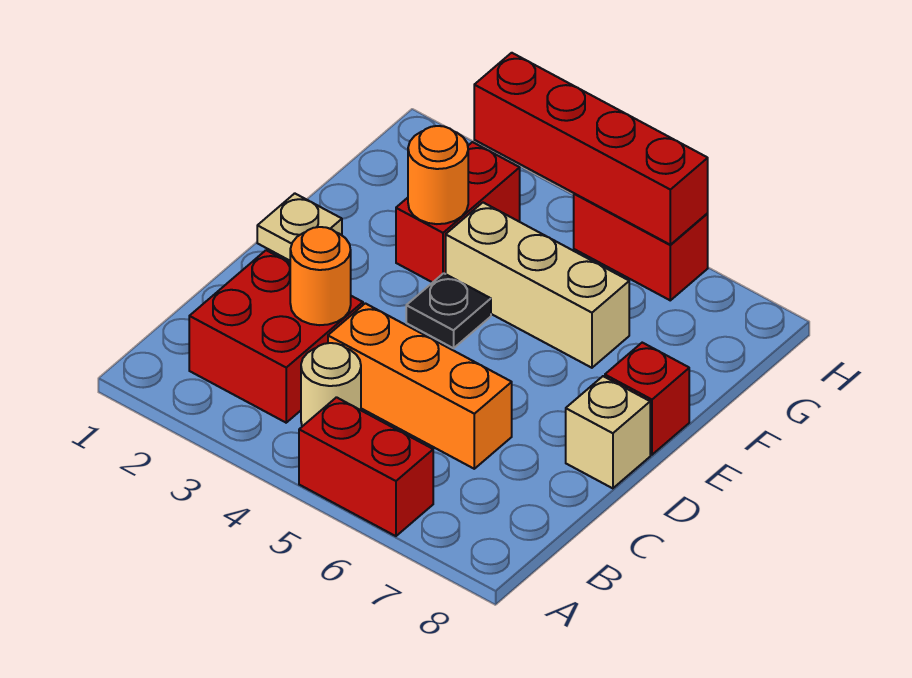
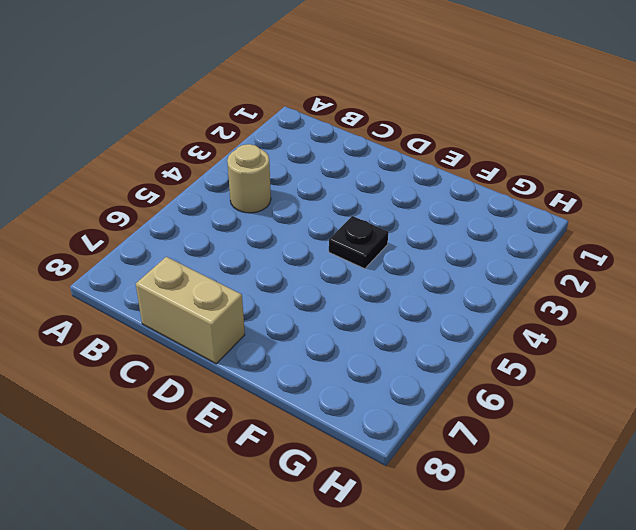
tan brick C8:D8 level 1 -> tan brick D8 level 1
none -> red brick A5:A6 level 1
none -> red brick B2:C3 level 1
none -> orange brick C4:C6 level 1

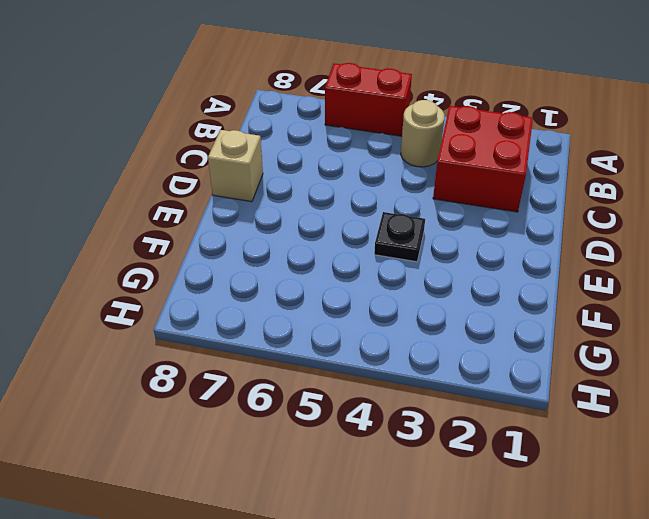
none -> orange brick C4:C6 level 1
none -> tan plate E1 level 1
none -> red brick E8 level 1

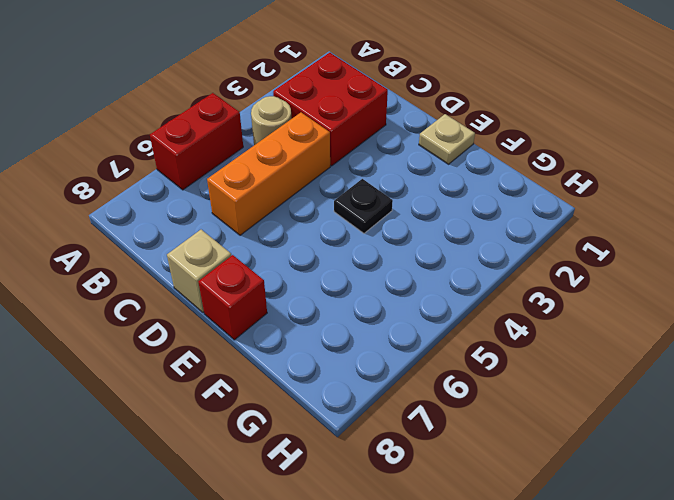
none -> red brick F3:G3 level 1
none -> tan brick F4:F6 level 1
none -> red brick H5:H6 level 1

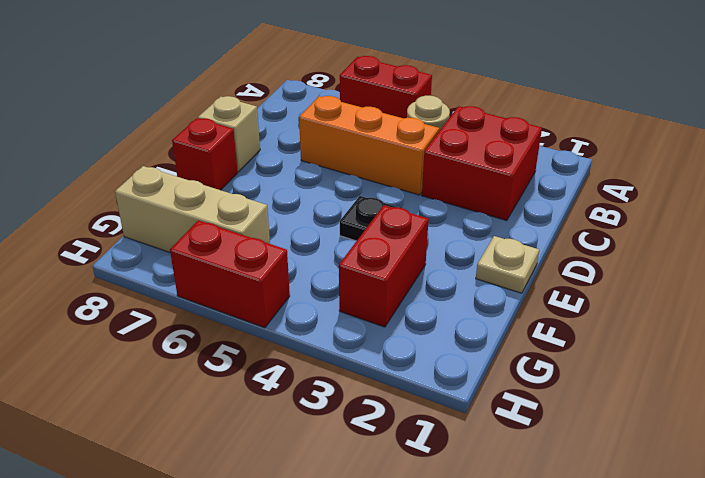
tan brick G6:G8 level 1 -> tan brick F4:F6 level 1
none -> orange round brick C3 level 2
none -> orange round brick F3 level 2
none -> red brick H3:H6 level 2

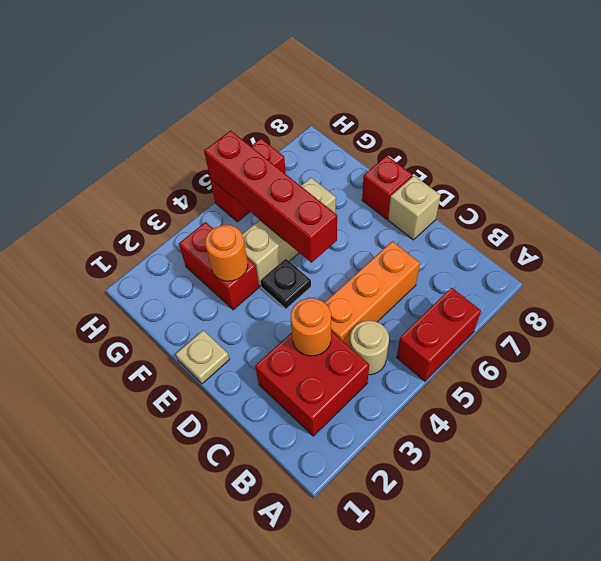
red brick E5:H5 level 2 -> red brick H3:H6 level 2

